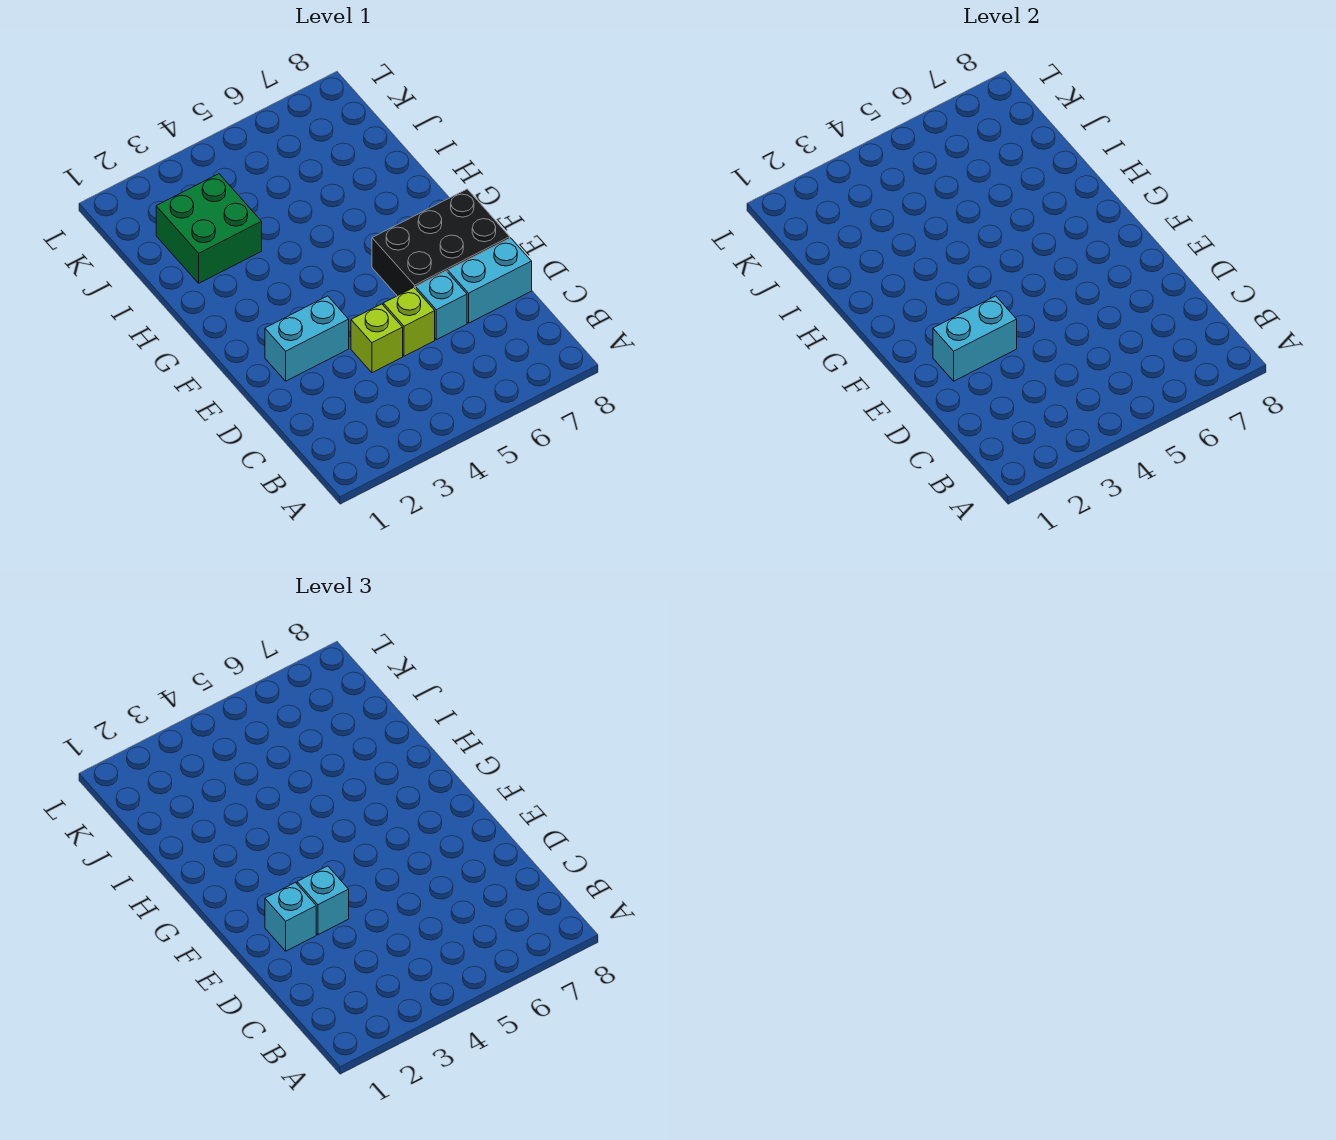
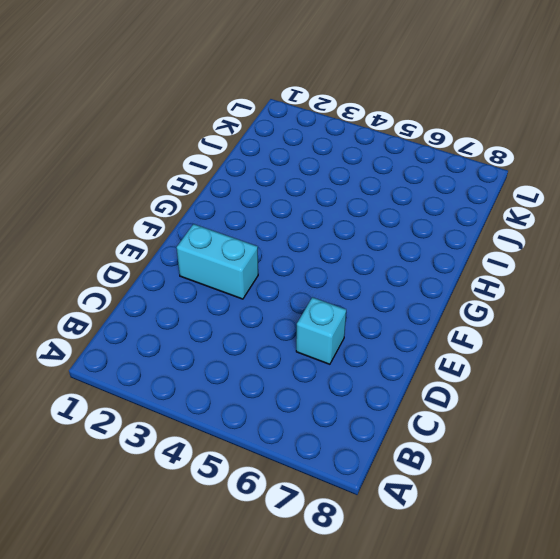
none -> lime brick D4 level 1
none -> lime brick D5 level 1

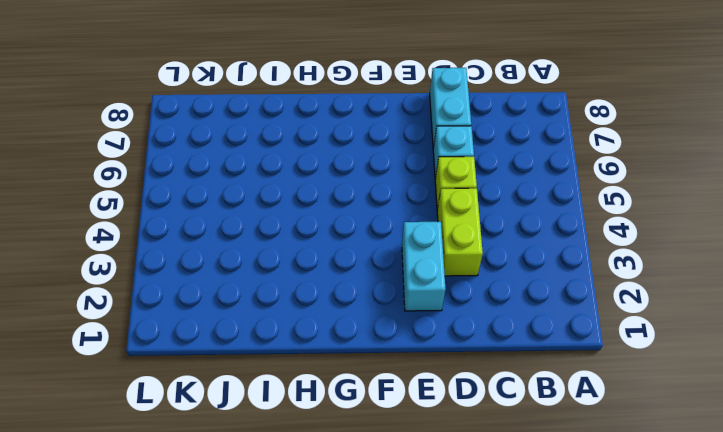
lime brick D3:D4 level 1 -> lime brick D4 level 1
none -> black brick E6:F8 level 1
none -> green brick I2:J3 level 1

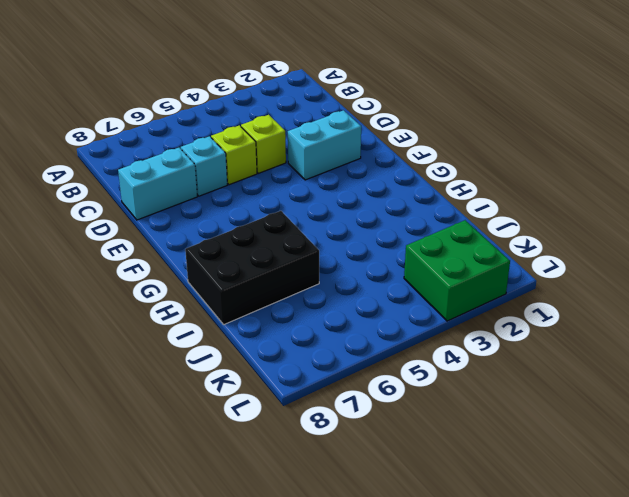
black brick H6:I8 level 1 -> black brick E6:F8 level 1
green brick K2:L3 level 1 -> green brick I2:J3 level 1
none -> cyan brick E2:E3 level 2
none -> cyan brick E2 level 3

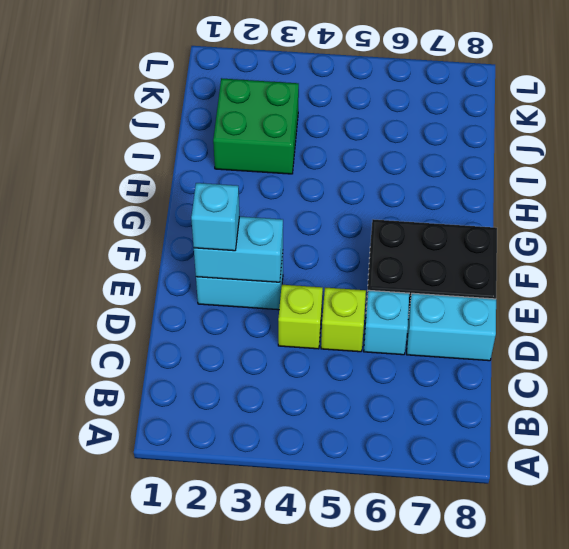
none -> cyan brick E3 level 3

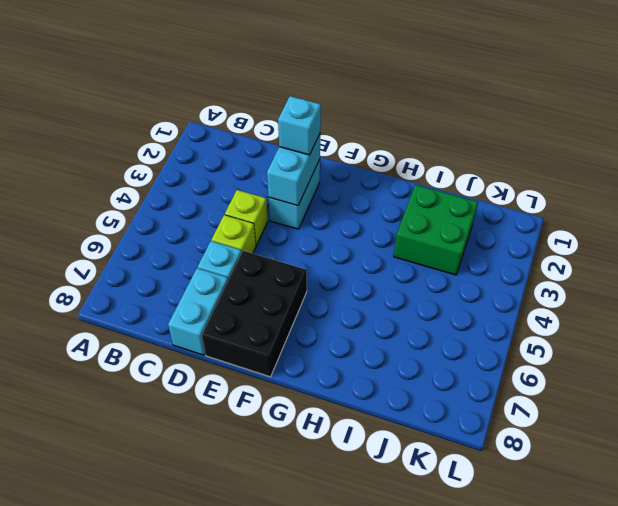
none -> cyan brick E3 level 3

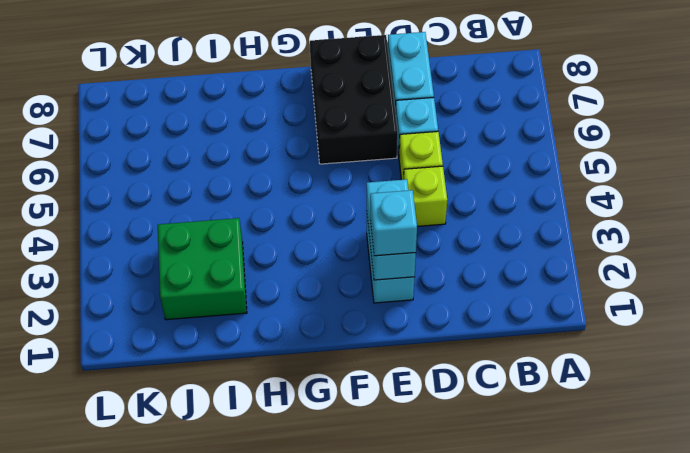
none -> cyan brick E3 level 3

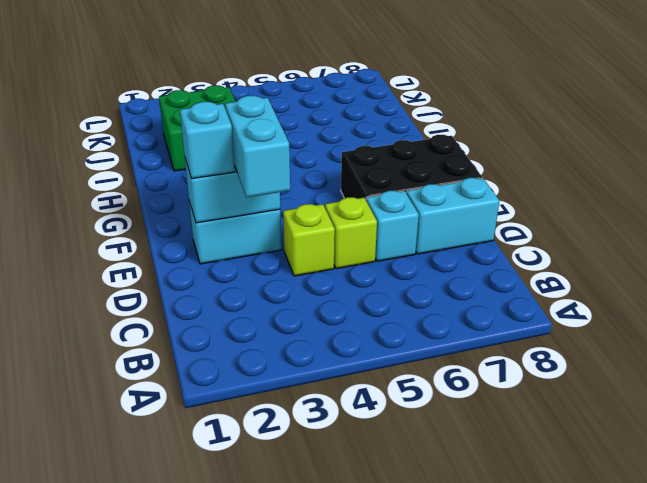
cyan brick D3:E3 level 3 -> cyan brick E3 level 3

